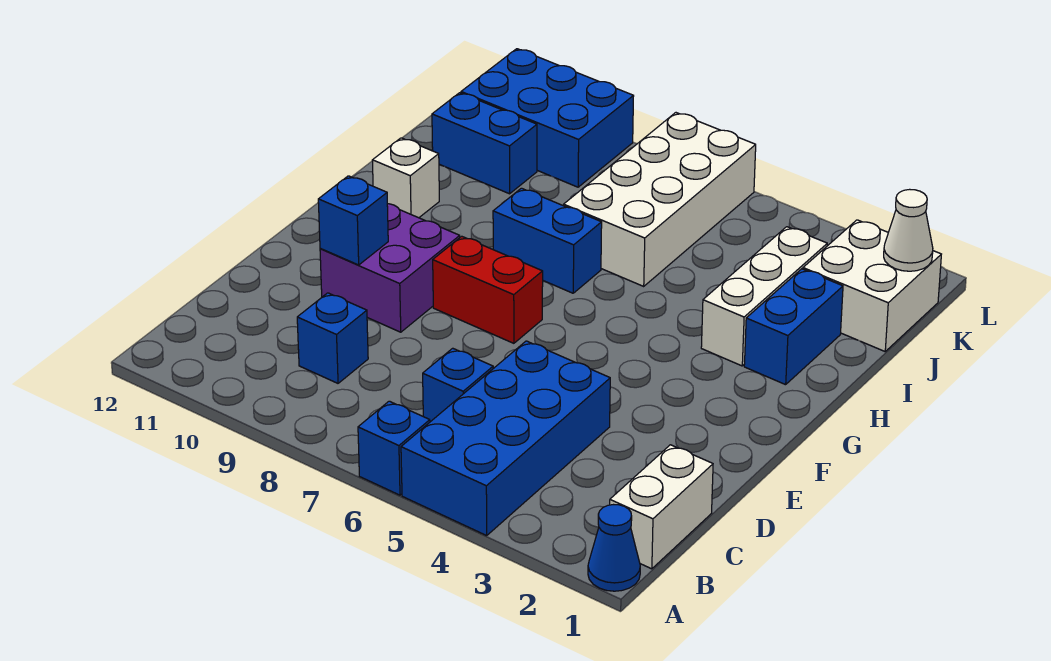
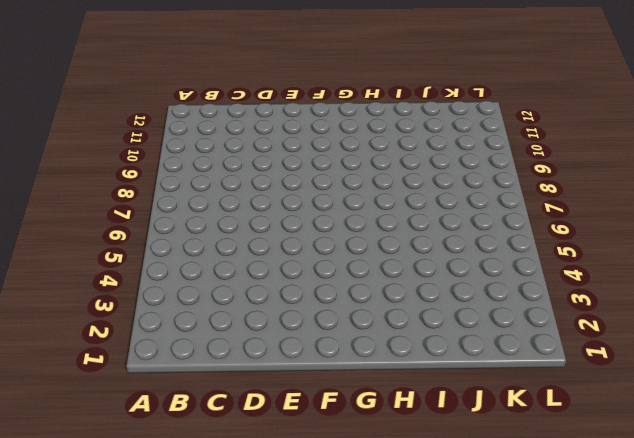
none -> blue cone A1 level 1
none -> blue brick A4:D5 level 1
none -> blue brick A6 level 1

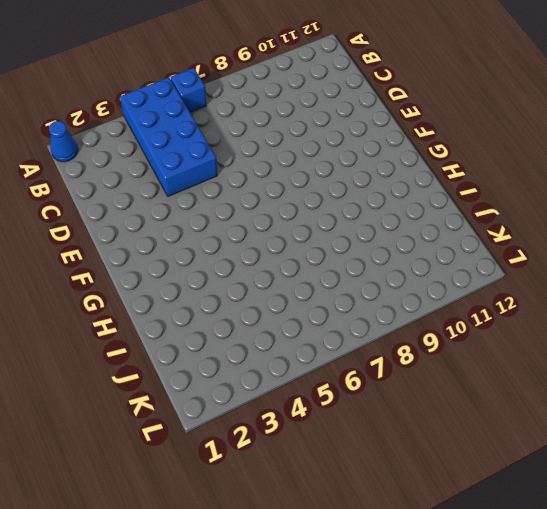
none -> white brick B1:C1 level 1
none -> blue brick C6 level 1
none -> blue brick C9 level 1

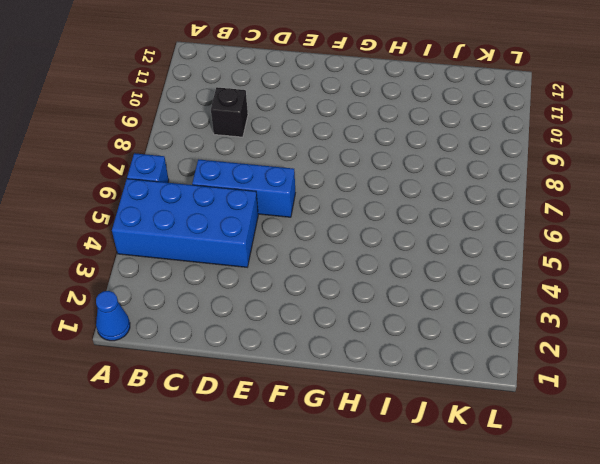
blue brick C6:E6 level 1 -> blue brick C6 level 1
black brick C9 level 1 -> blue brick C9 level 1
none -> white brick B1:C1 level 1
none -> purple brick E9:F10 level 1
none -> red brick F7:F8 level 1

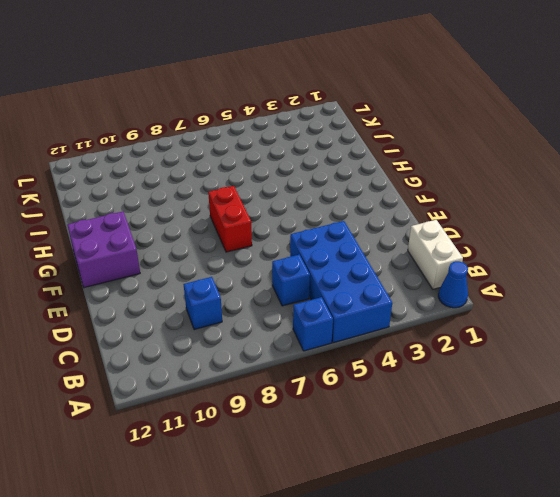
red brick F7:G7 level 1 -> red brick F7:F8 level 1
purple brick F11:G12 level 1 -> purple brick E9:F10 level 1
none -> blue brick H2:I2 level 1
none -> white brick H3:J3 level 1
none -> blue brick H7:H8 level 1

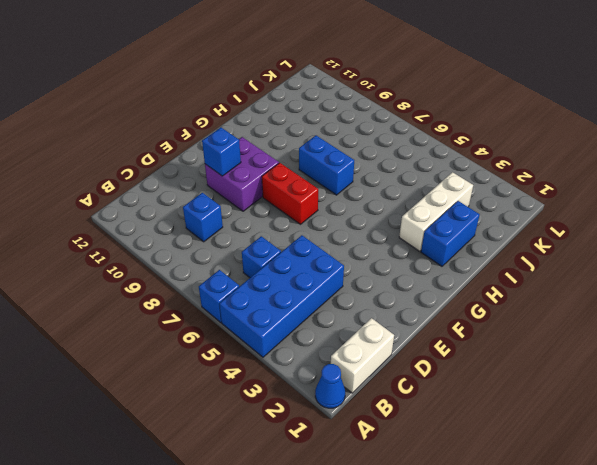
none -> white brick H11 level 1
none -> white brick I6:L7 level 1
none -> white brick J1:K2 level 1

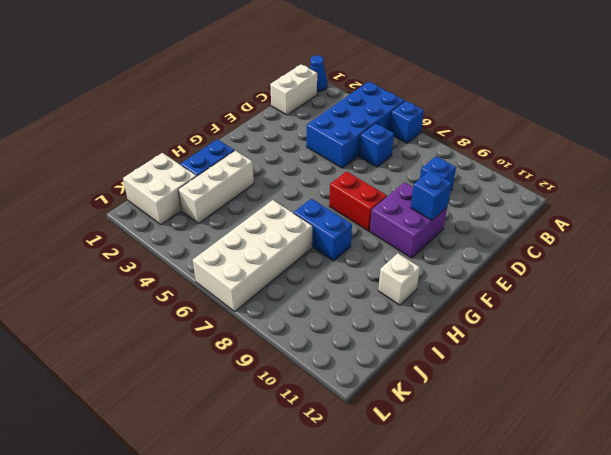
none -> blue brick J10:J11 level 1
none -> blue brick K9:L11 level 1
none -> white cone K1 level 2

